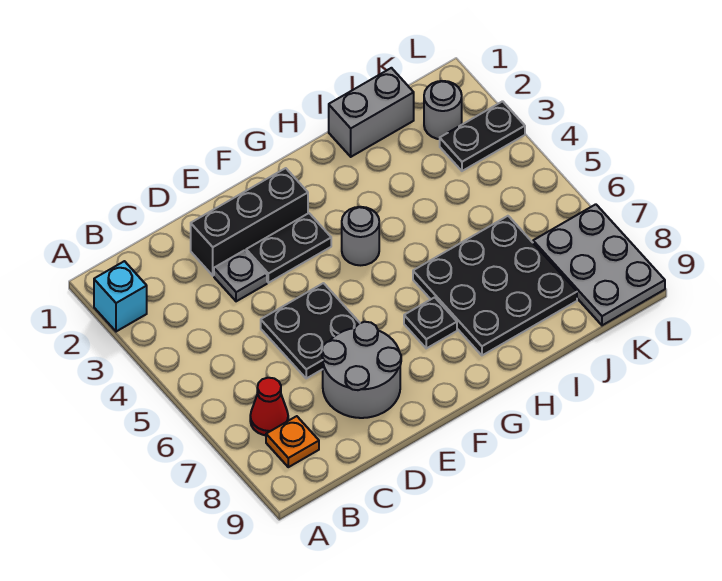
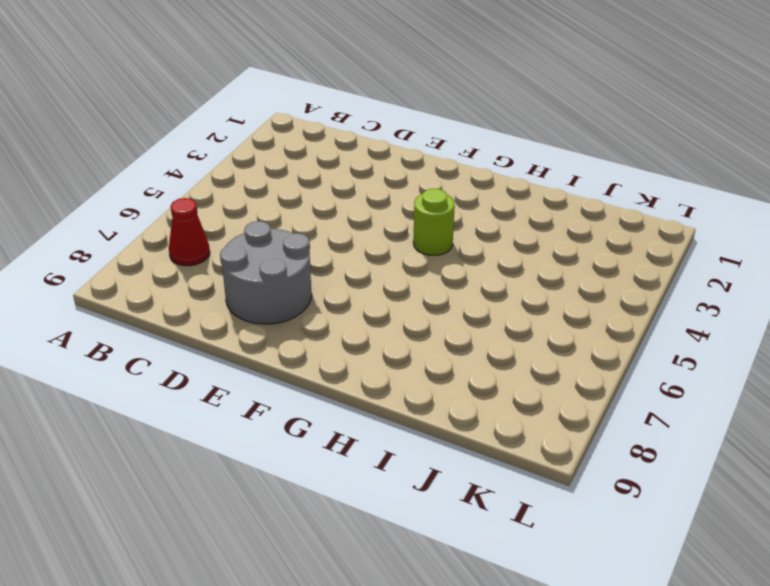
lime round brick G4 level 1 -> grey round brick G4 level 1
none -> cyan brick A2 level 1
none -> orange plate B8 level 1
none -> black brick D2:F2 level 1

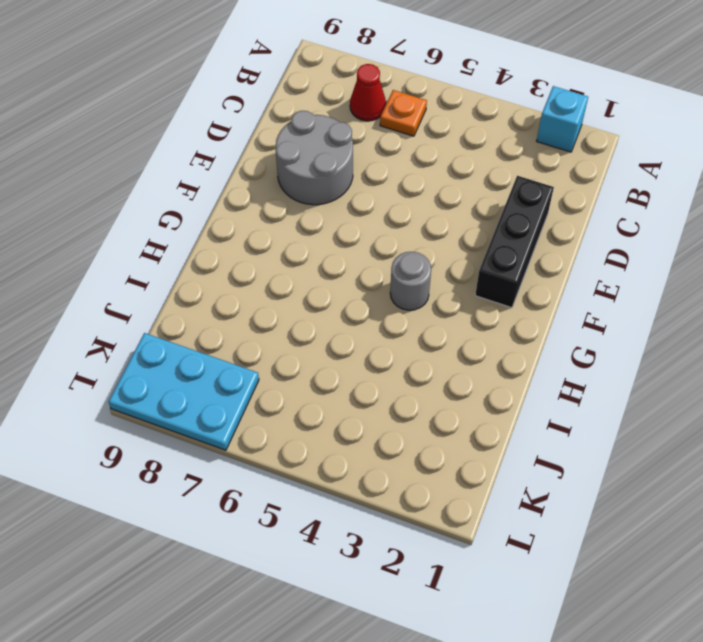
orange plate B6 level 1 -> orange plate B8 level 1
cyan plate K7:L9 level 1 -> grey plate K7:L9 level 1
none -> grey plate D3 level 1
none -> black plate D5:E6 level 1
none -> black plate E3:F3 level 1

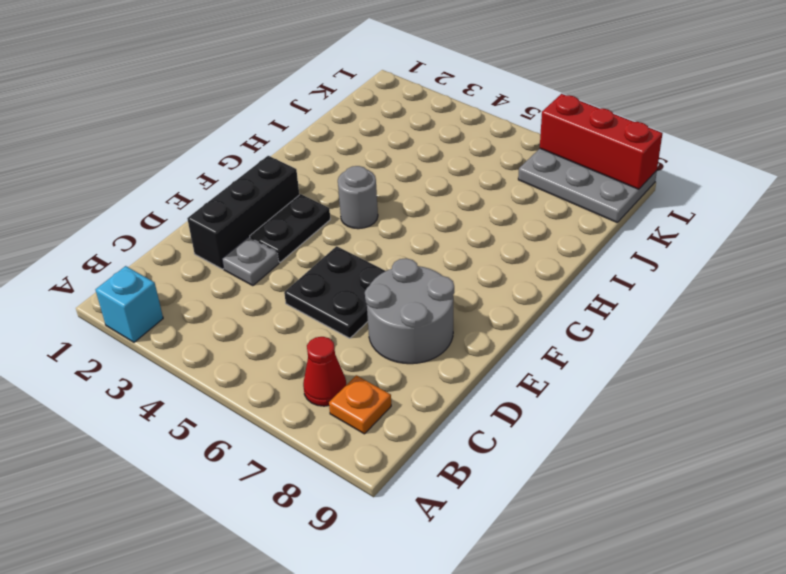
red brick L7:L9 level 2 -> none
none -> black plate G7 level 1
none -> black plate H6:J8 level 1
none -> grey brick I1:J1 level 1

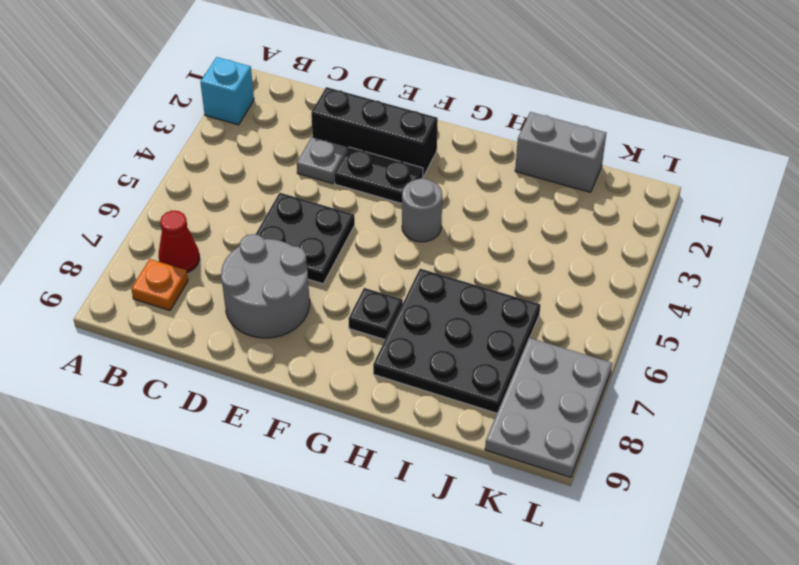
none -> grey round brick K2 level 1
none -> black plate K3:L3 level 1

